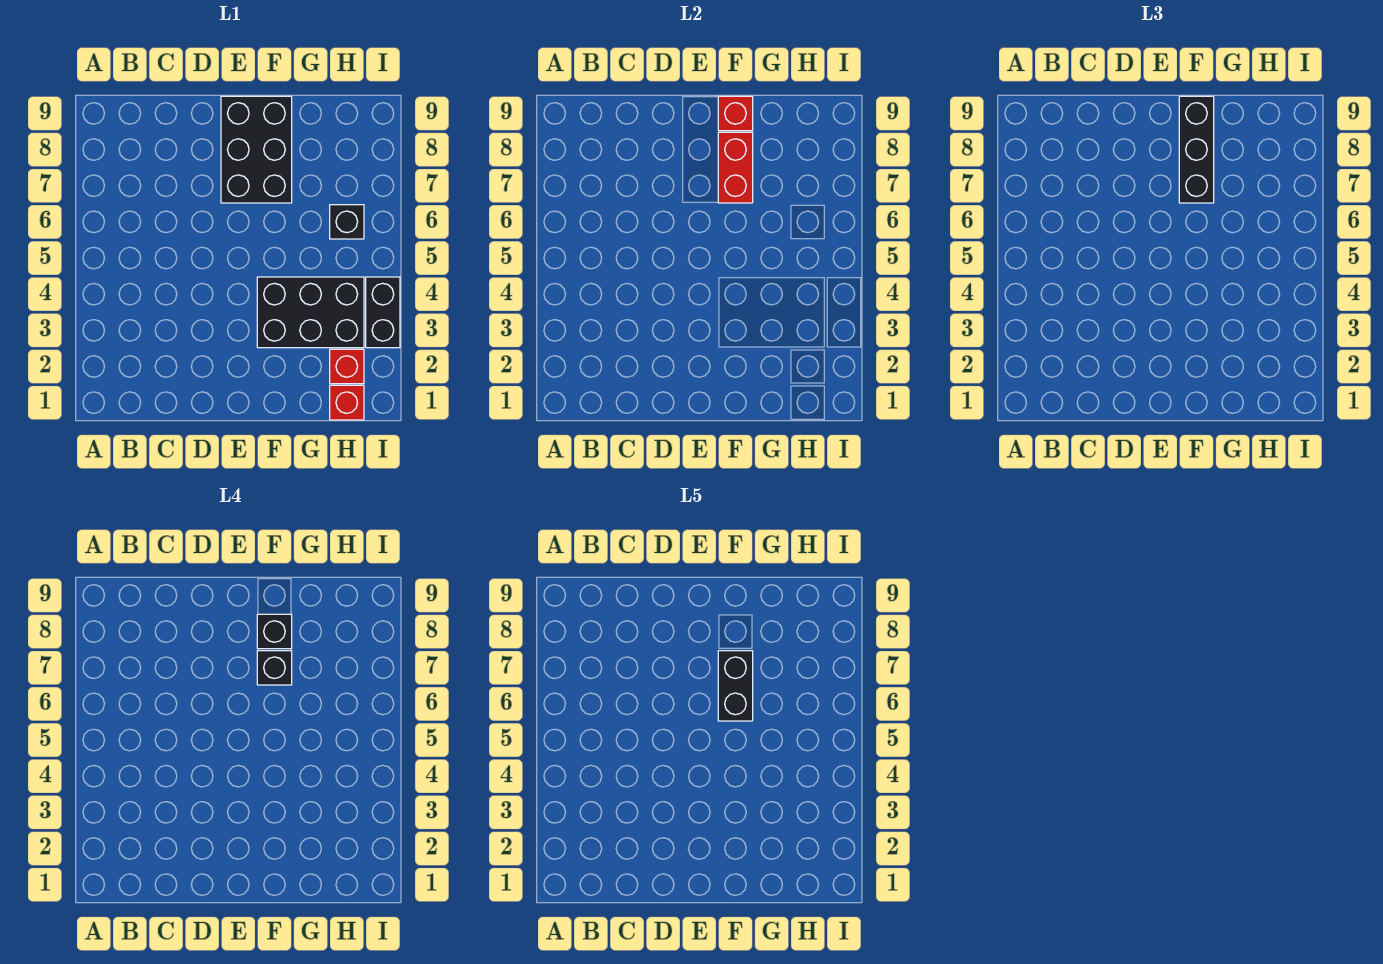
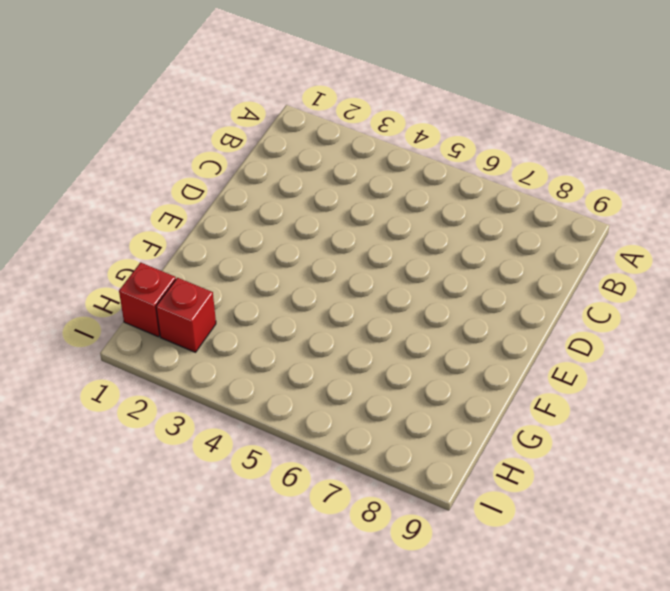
none -> black brick E7:F9 level 1
none -> black brick F3:H4 level 1
none -> black brick H6 level 1

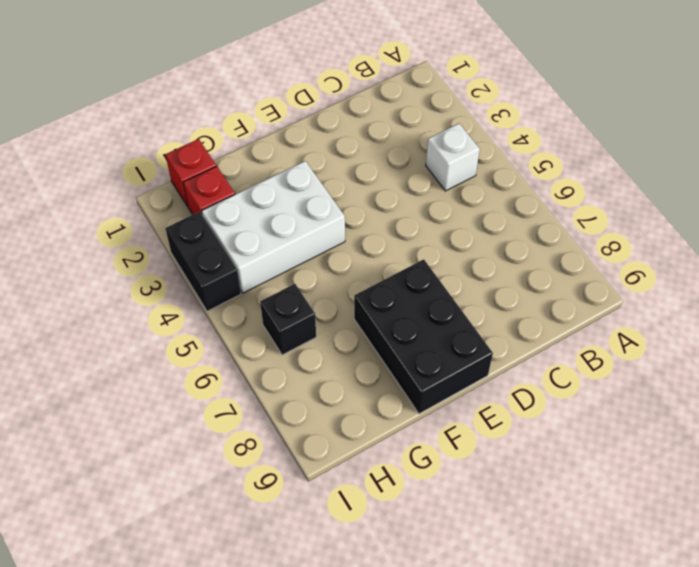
white brick B4 level 1 -> none
white brick F3:H4 level 1 -> black brick F3:H4 level 1
none -> red brick F7:F8 level 2
none -> red brick F9 level 2
none -> black brick F7:F9 level 3

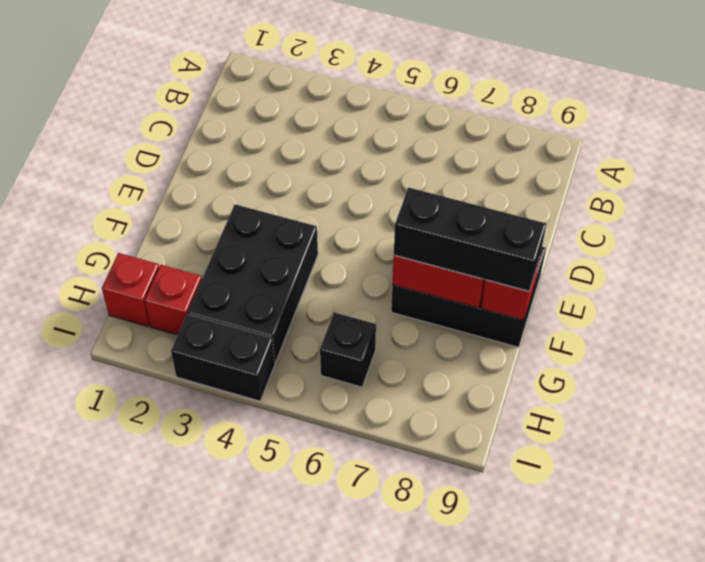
none -> black brick F7 level 4
none -> black brick F8 level 4
none -> black brick F6:F7 level 5

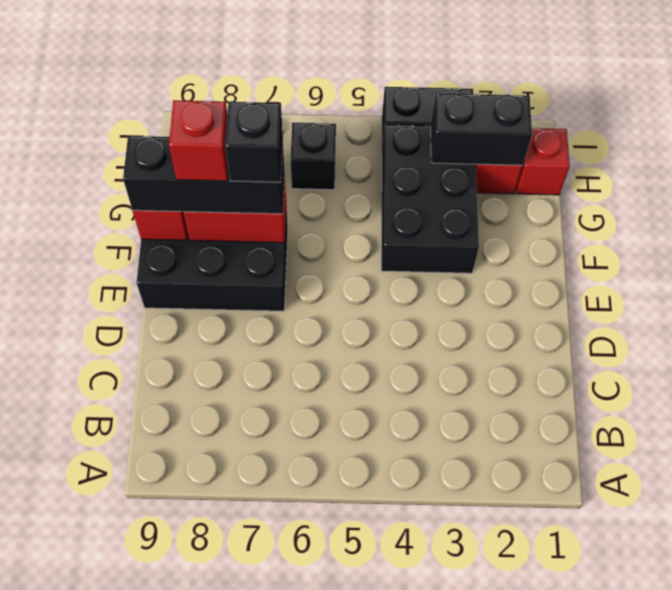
red brick F8 level 4 -> black brick F8 level 4
black brick H2:H3 level 2 -> black brick F6:F7 level 5

